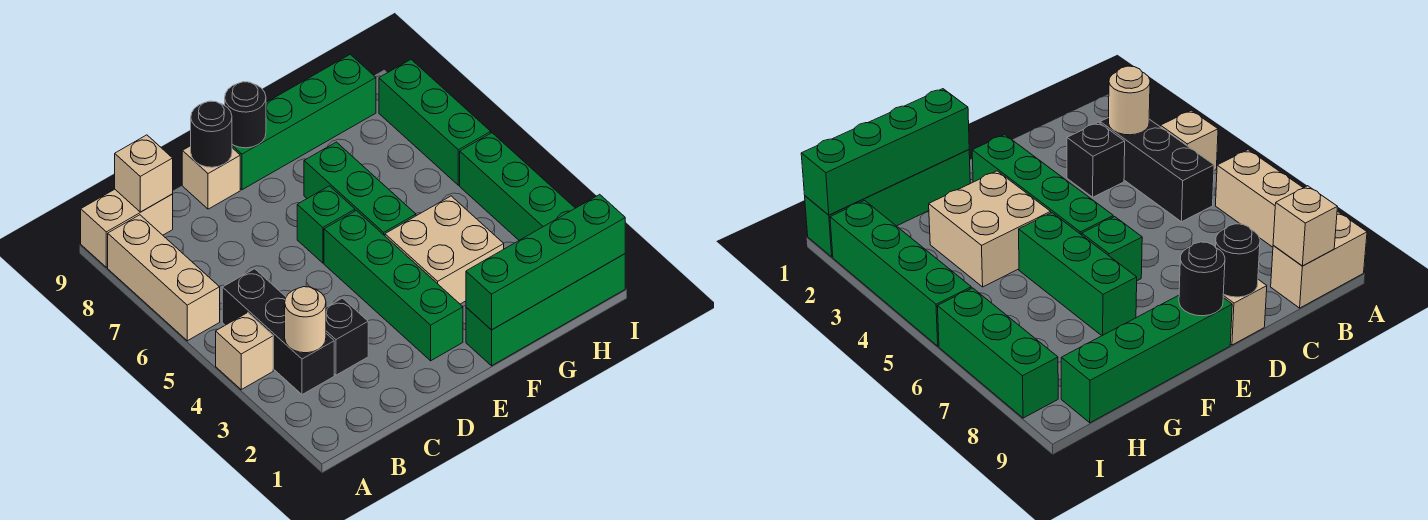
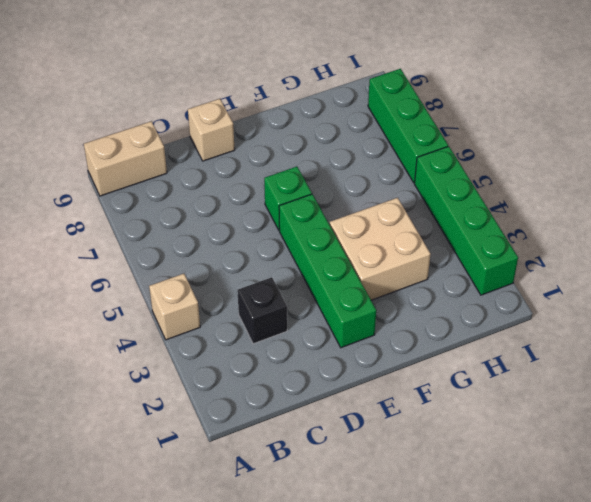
none -> tan brick A6:A8 level 1
none -> black brick B3:B5 level 1
none -> green brick E9:H9 level 1

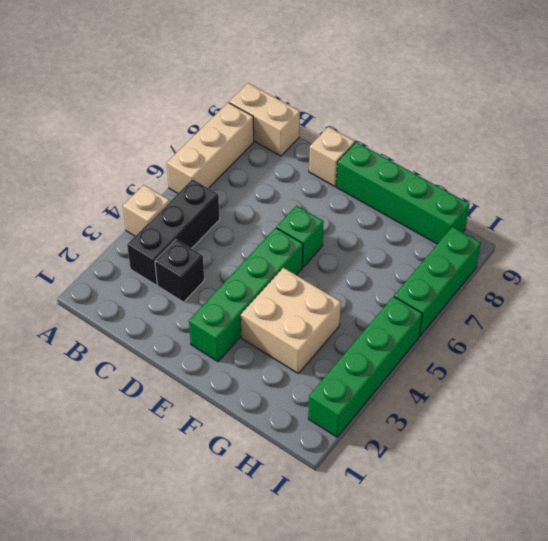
none -> green brick F1:I1 level 1
none -> green brick F5:F7 level 1
none -> tan round brick B3 level 2

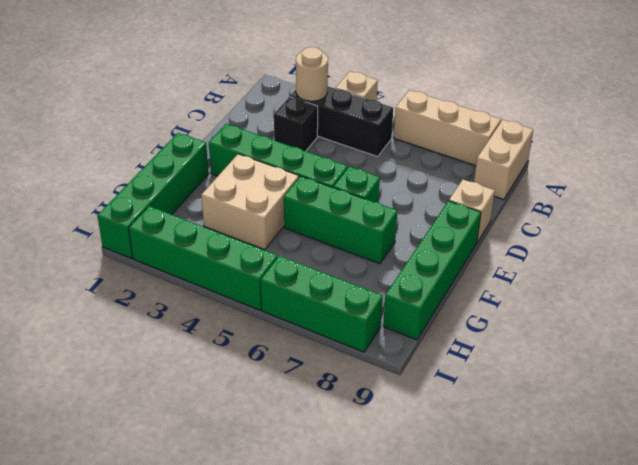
none -> tan brick B9 level 2
none -> black round brick D9 level 2
none -> black round brick E9 level 2

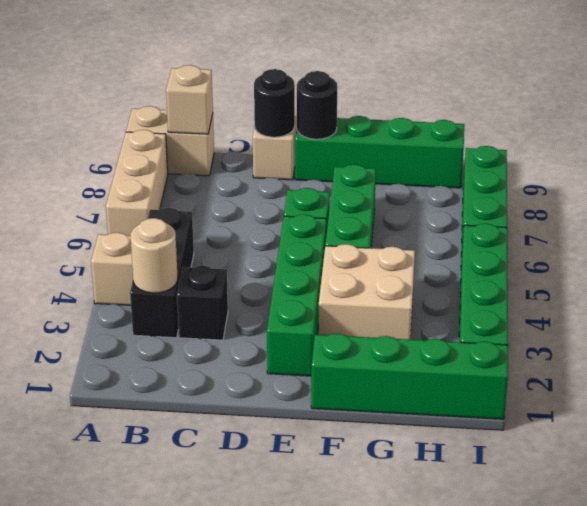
none -> green brick F1:I1 level 2

